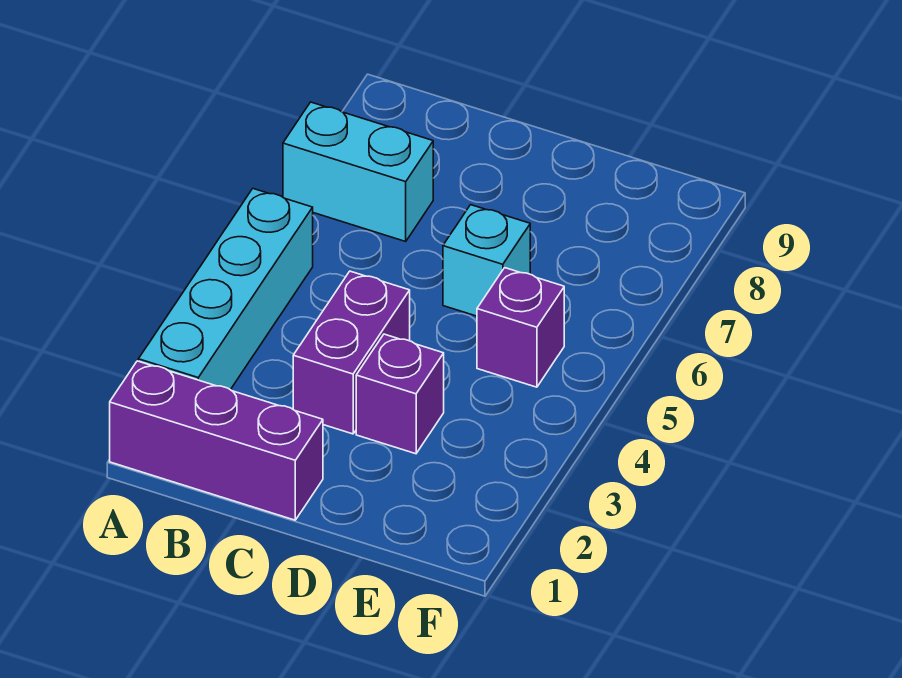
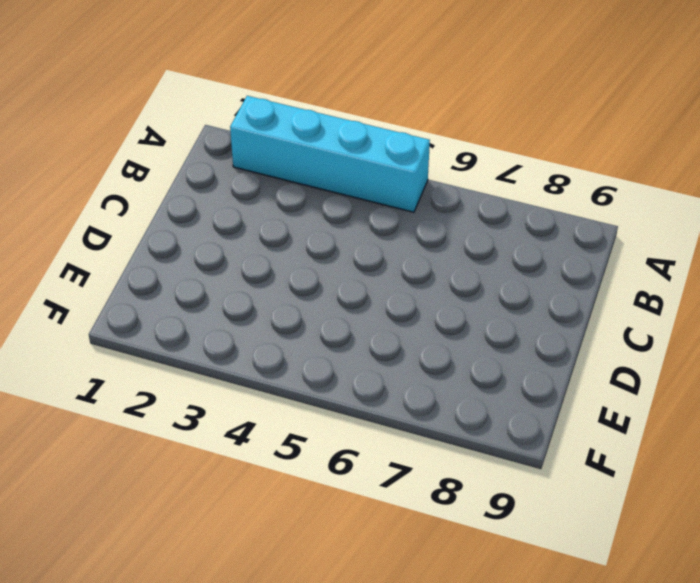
none -> purple brick A1:C1 level 1
none -> cyan brick A7:B7 level 1

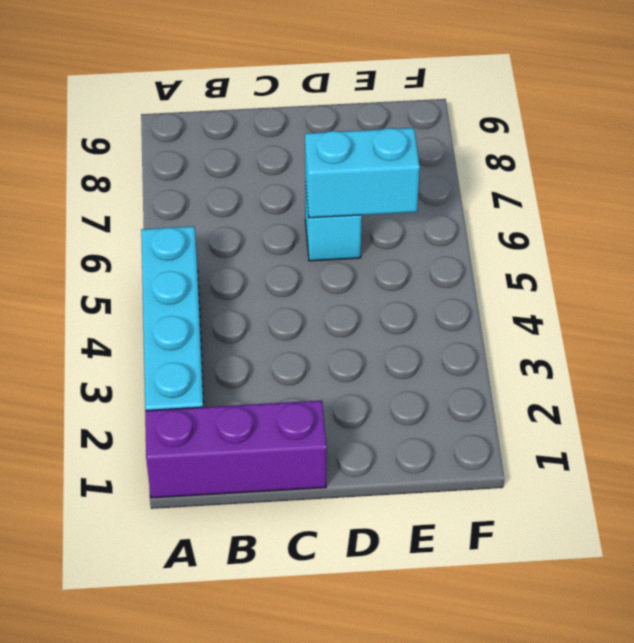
cyan brick D6:E6 level 2 -> cyan brick A7:B7 level 1
none -> purple brick C3:C4 level 1
none -> purple brick D3 level 1

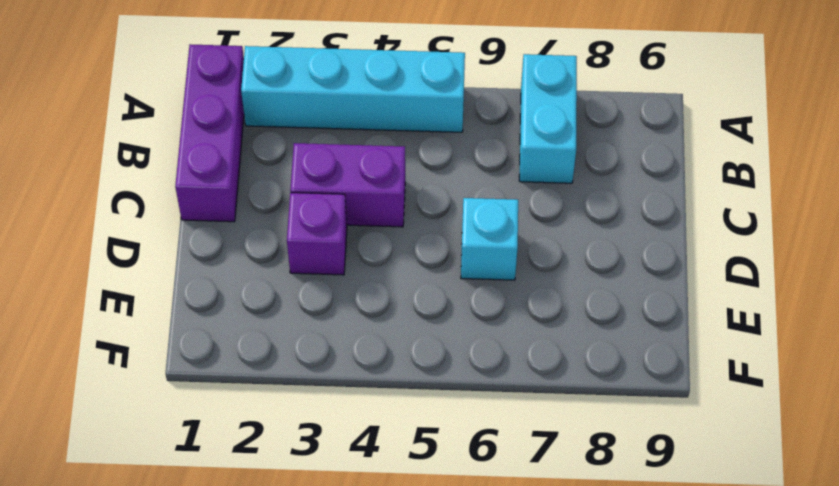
none -> purple brick E5 level 1

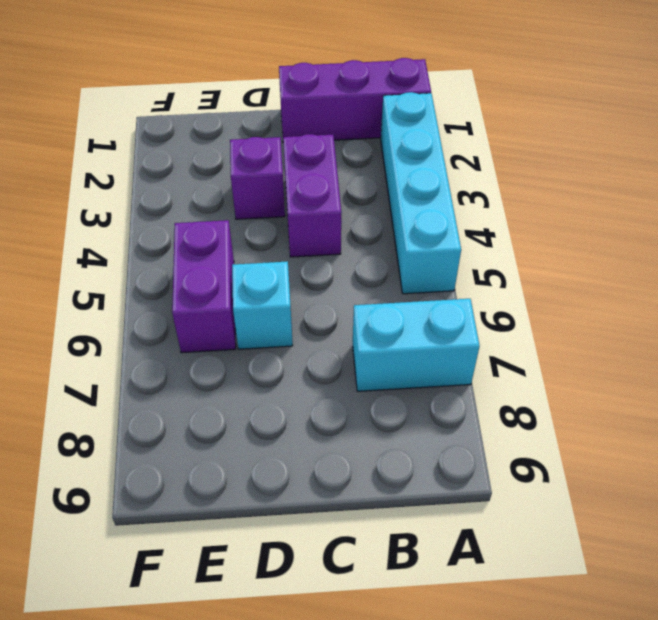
purple brick E5:E6 level 1 -> purple brick E5 level 1

